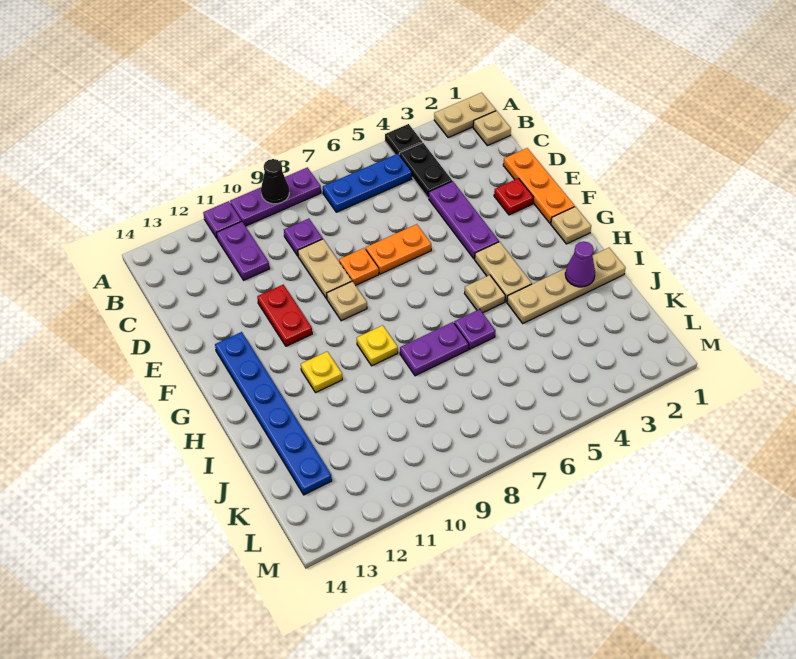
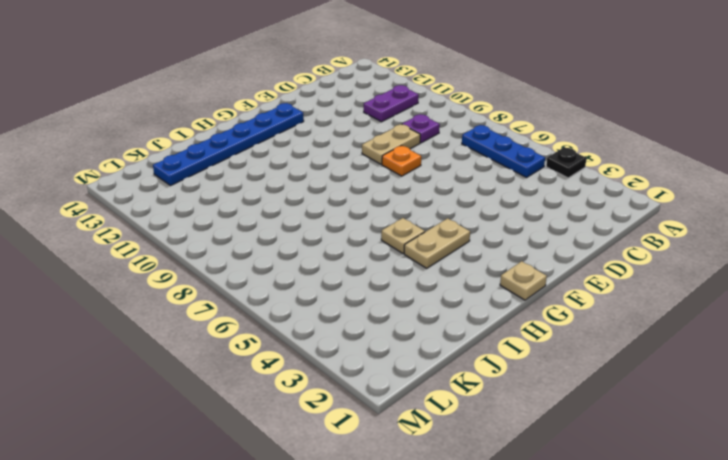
none -> tan plate A1:A2 level 1
none -> purple plate A8:A10 level 1
none -> purple plate A11 level 1

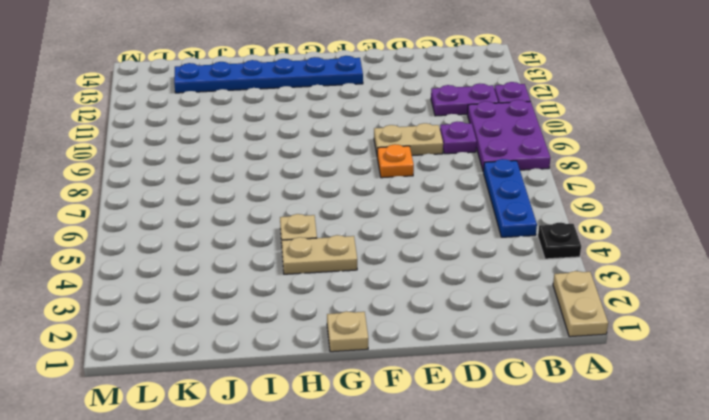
purple plate A8:B10 level 1 -> purple plate A8:A10 level 1
none -> tan plate B1 level 1
none -> black plate B4:C4 level 1
none -> orange plate D1:F1 level 1

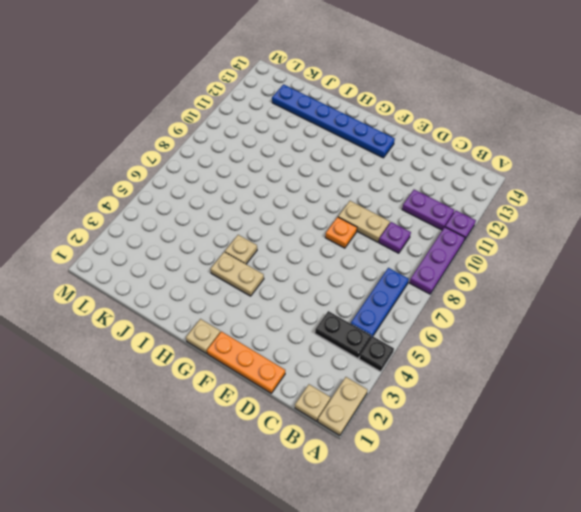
none -> purple plate D4:F4 level 1
none -> red plate E2 level 1
none -> orange plate E6:E7 level 1

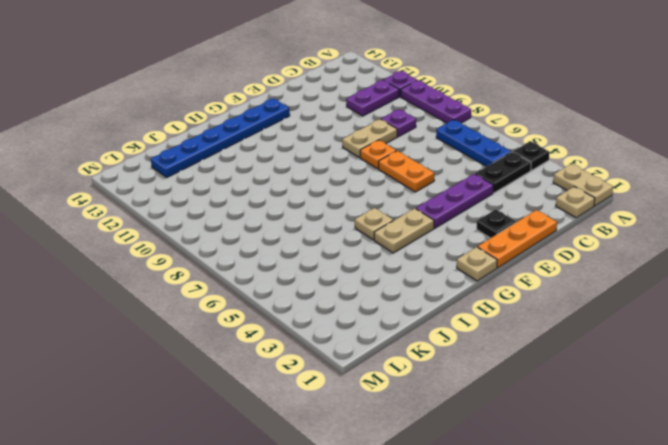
black plate E2 level 1 -> red plate E2 level 1
none -> red plate E11:F11 level 1
none -> tan plate F9 level 1
none -> yellow plate H9 level 1

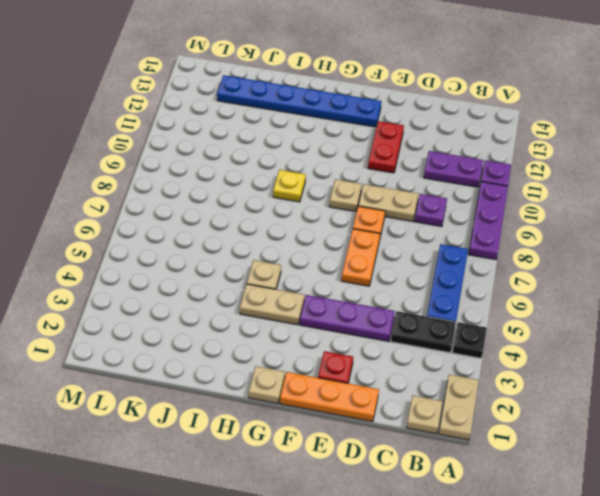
red plate E11:E12 level 1 -> red plate E11:F11 level 1
none -> yellow plate H11 level 1
none -> tan plate I1:I4 level 1
none -> purple plate I6 level 1

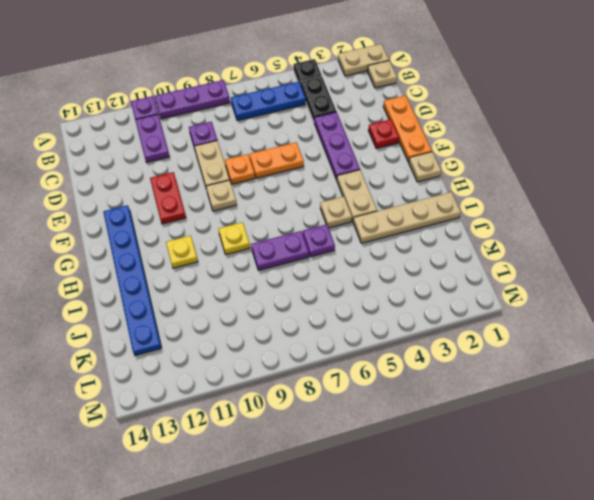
none -> black cone A9 level 2
none -> purple cone I2 level 2

